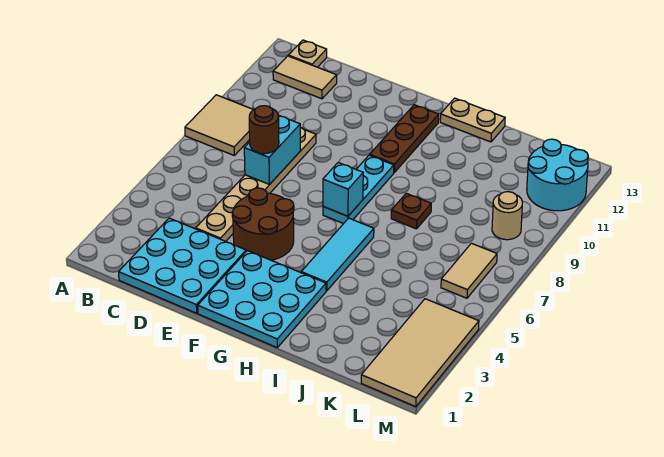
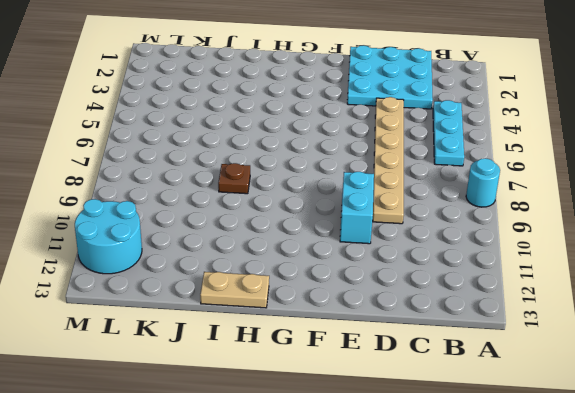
cyan round brick A8 level 1 -> tan tile A8:B9 level 1
cyan plate B4:B6 level 1 -> cyan plate G7:G9 level 1
cyan brick E9:E10 level 1 -> cyan brick D7:D8 level 2
none -> tan tile B12:C12 level 1
none -> tan plate B13 level 1
none -> brown round brick E4:F5 level 1

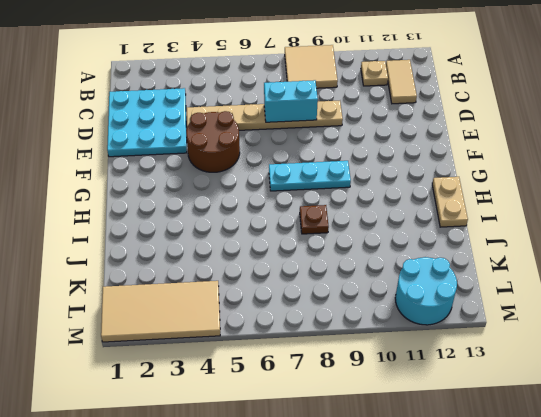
tan plate B11 level 1 -> tan plate B13 level 1
none -> cyan plate F1:H3 level 1
none -> brown plate G10:G12 level 1
none -> cyan tile H4:H6 level 1

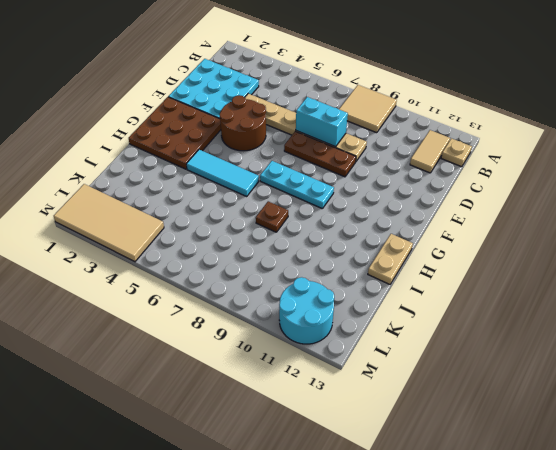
brown plate E7:E9 level 1 -> brown plate G10:G12 level 1
brown plate F1:H3 level 1 -> cyan plate F1:H3 level 1
none -> tan tile L6:L7 level 1
none -> tan round brick L9 level 1
none -> cyan brick G7 level 2

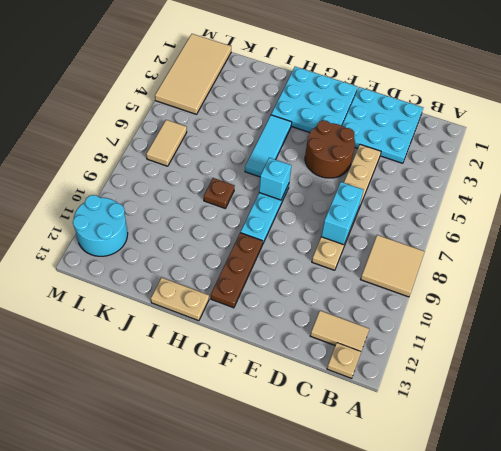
none -> tan round brick L9 level 1
none -> brown round brick D7 level 3

